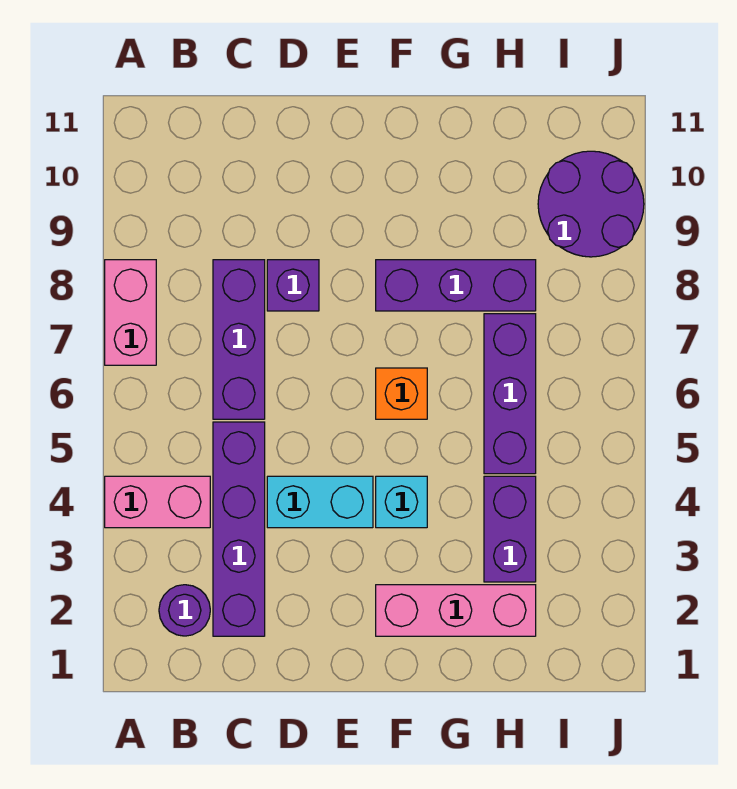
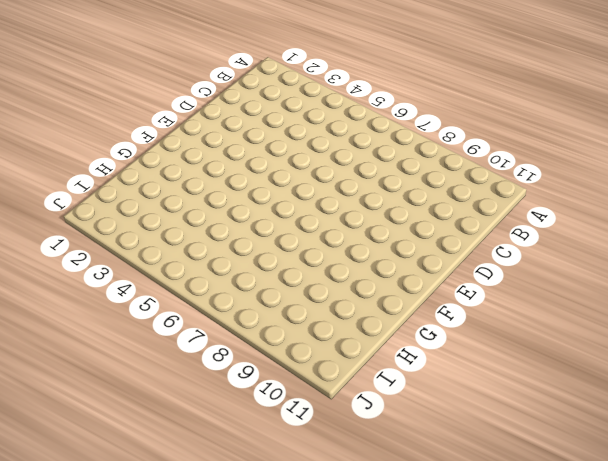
none -> pink brick A4:B4 level 1
none -> pink brick A7:A8 level 1
none -> purple round brick B2 level 1

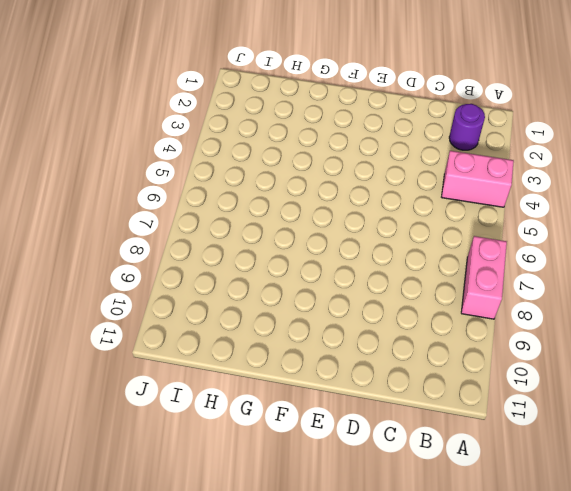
none -> purple brick C2:C5 level 1
none -> purple brick C6:C8 level 1
none -> cyan brick D4:E4 level 1

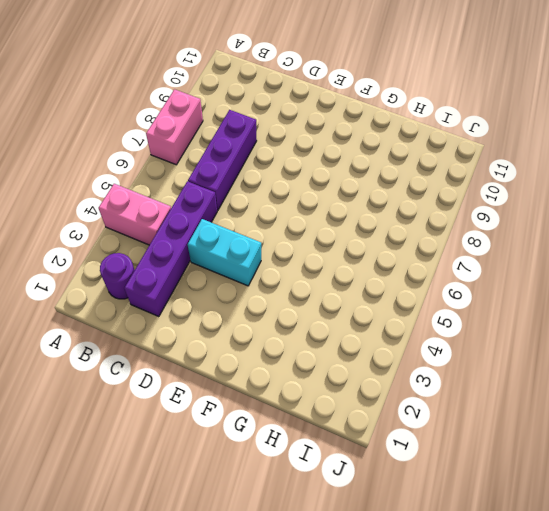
none -> purple brick D8 level 1
none -> pink brick F2:H2 level 1
none -> cyan brick F4 level 1

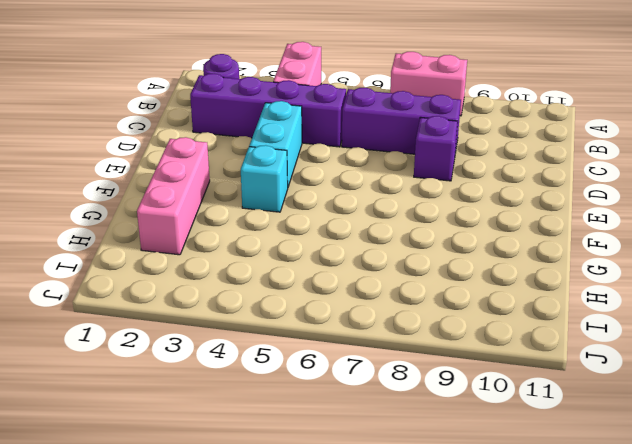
none -> orange brick F6 level 1
none -> purple brick F8:H8 level 1
none -> purple brick H3:H4 level 1

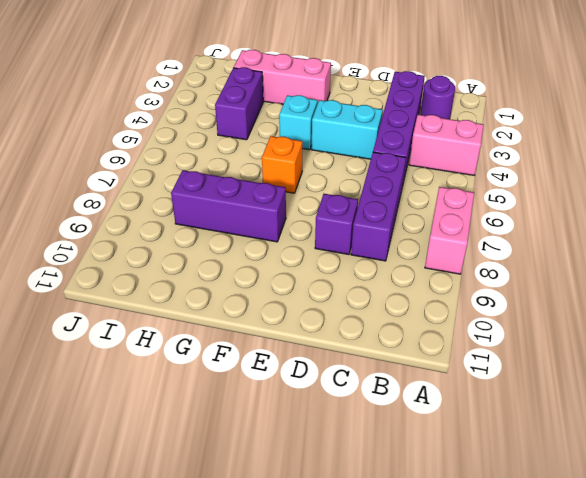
none -> purple brick H5:H7 level 1
none -> purple round brick I9:J10 level 1

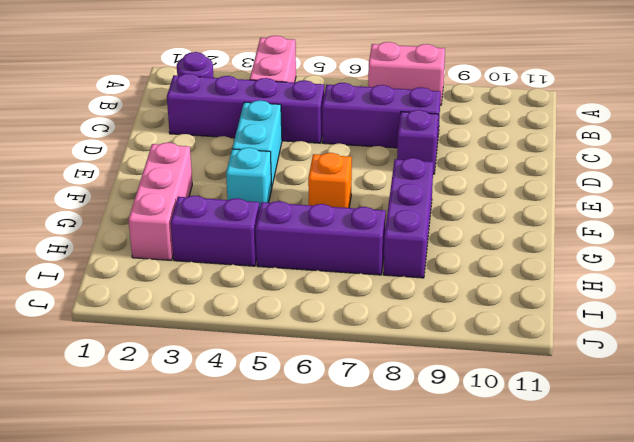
none -> purple round brick I9:J10 level 1

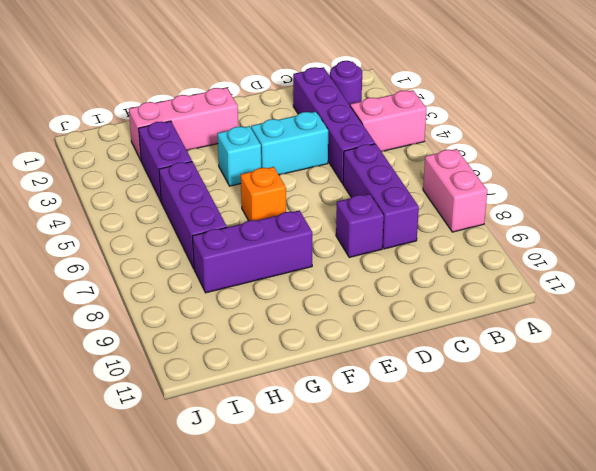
none -> purple round brick I9:J10 level 1

